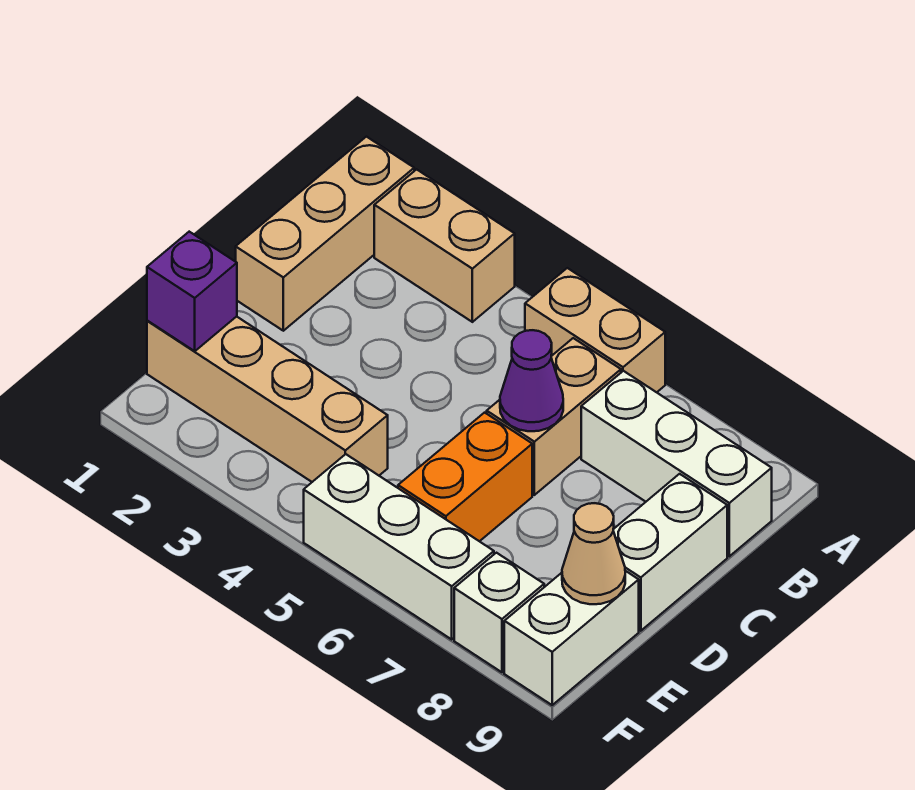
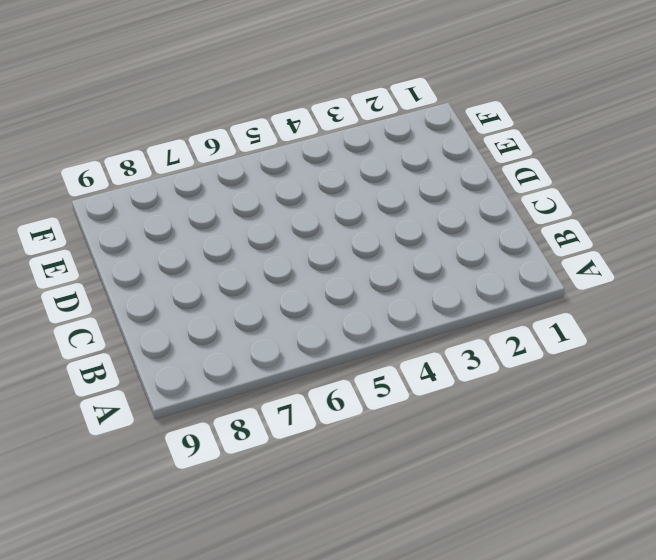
none -> tan brick A1:C1 level 1
none -> tan brick A2:A3 level 1
none -> tan brick A5:A6 level 1

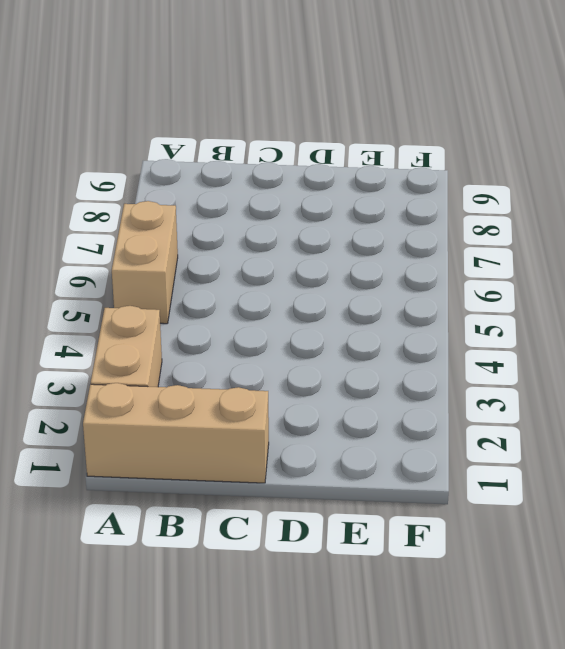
none -> tan brick B6:C6 level 1
none -> white brick B7:B9 level 1
none -> white brick C9:D9 level 1

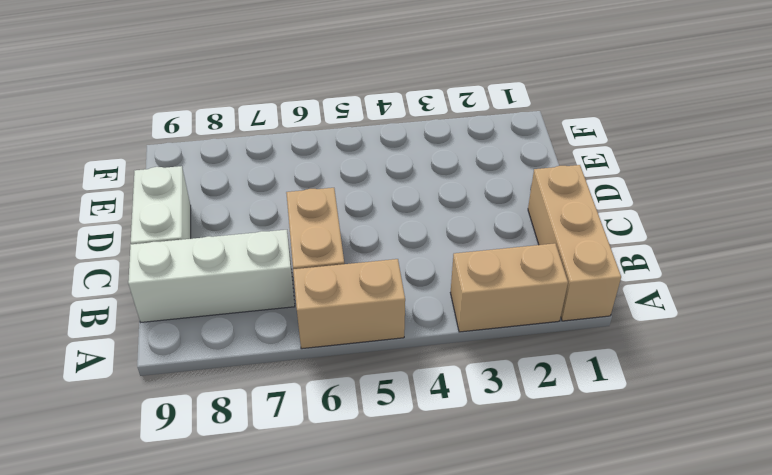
none -> orange brick D6:E6 level 1
none -> tan brick E1:E4 level 1
none -> white brick E9:F9 level 1

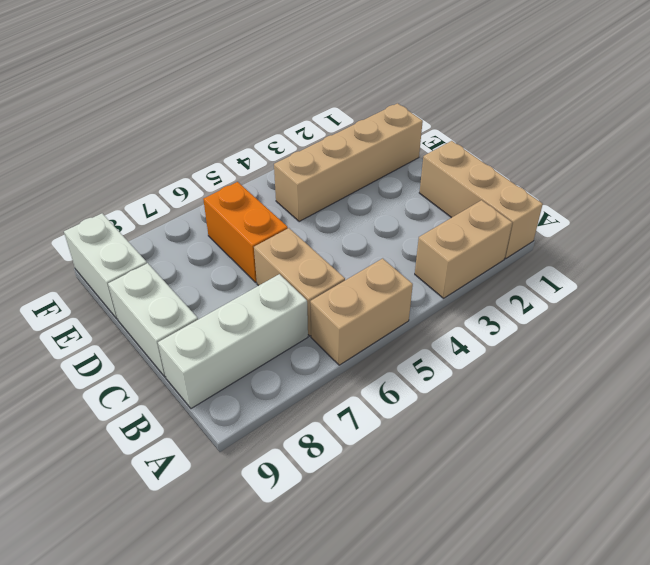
none -> white brick F5:F7 level 1
none -> white brick F8 level 1
none -> purple cone C6 level 2

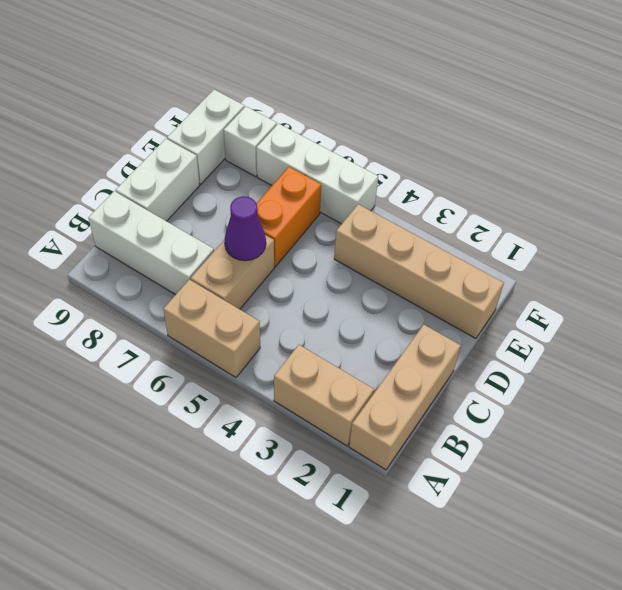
none -> purple brick E1 level 2
none -> tan cone E9 level 2

